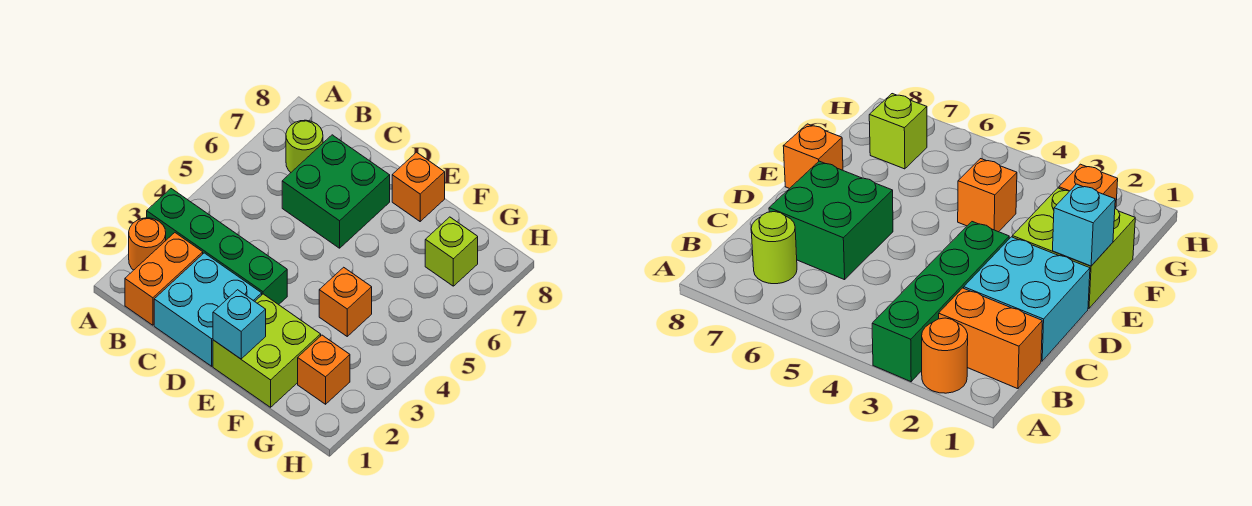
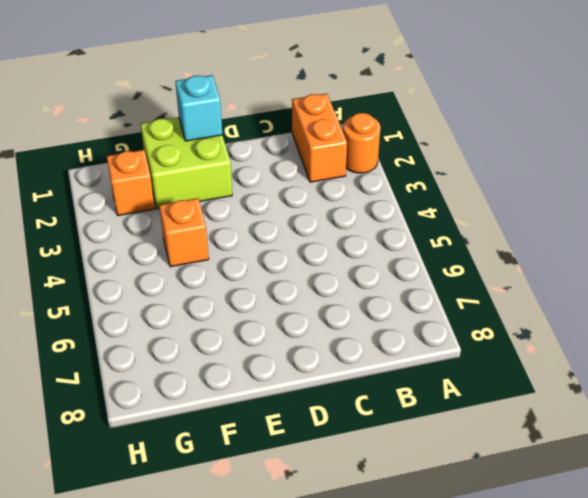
none -> green brick A3:D3 level 1
none -> lime round brick B7 level 1
none -> cyan brick C1:D2 level 1

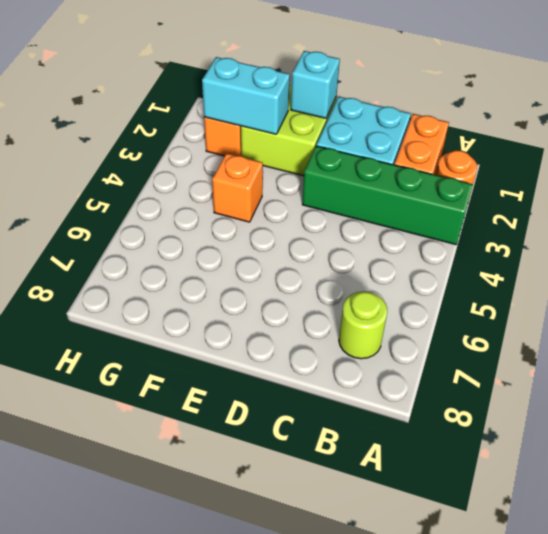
cyan brick F2:G2 level 2 -> none
none -> green brick C6:D7 level 1
none -> orange brick E8 level 1
none -> lime brick G7 level 1

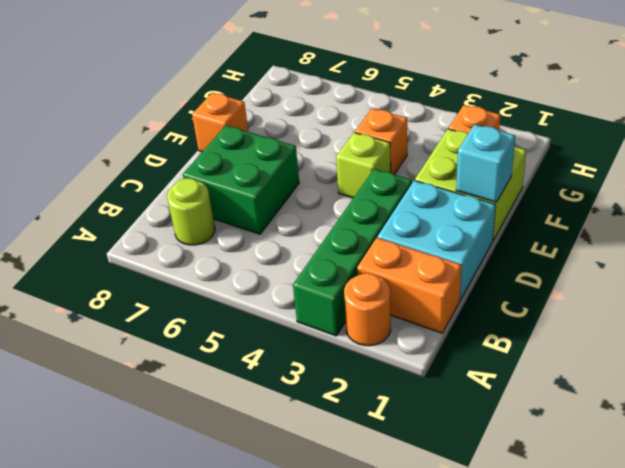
lime brick E4 level 1 -> lime brick G7 level 1

